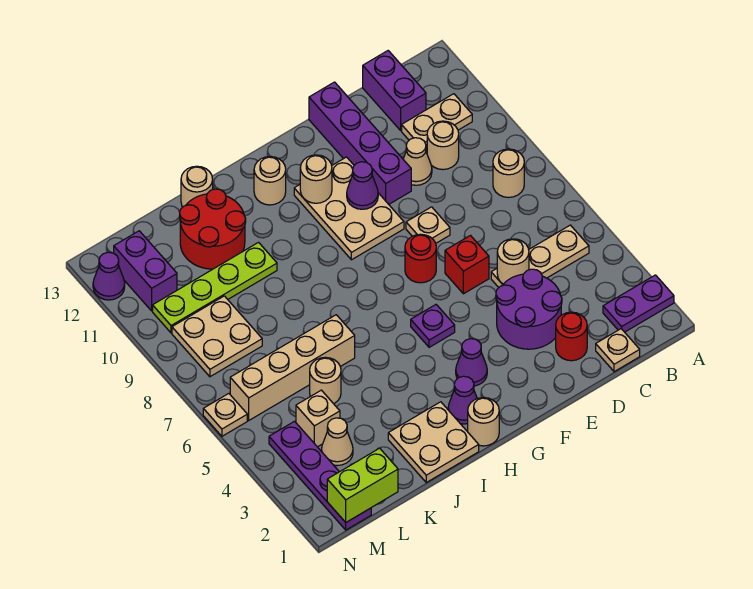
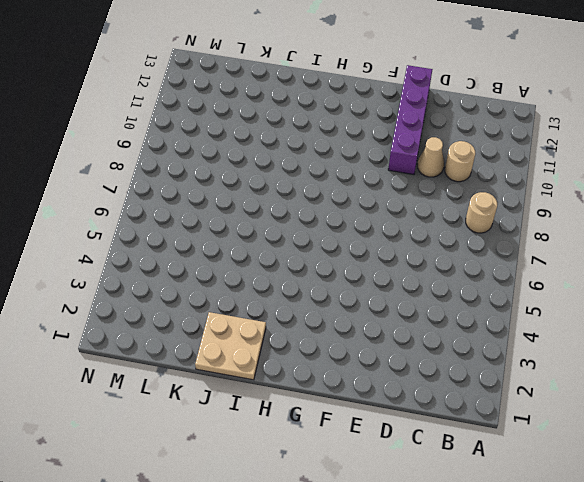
none -> purple plate A2:B2 level 1
none -> tan plate B5:D5 level 1
none -> tan plate B11:C11 level 1
none -> tan plate C1 level 1

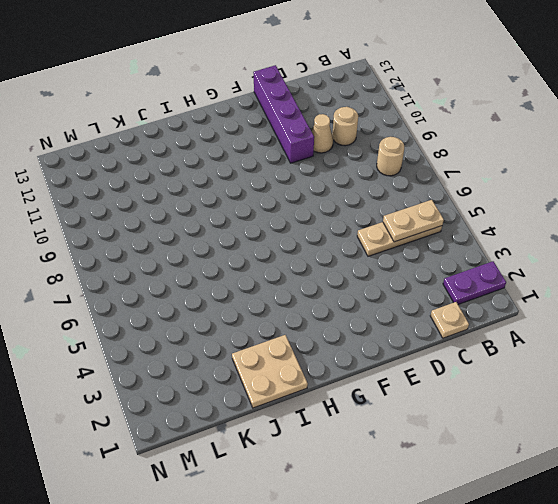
tan plate B5:C5 level 2 -> tan plate B11:C11 level 1
none -> purple brick C12:C13 level 1
none -> red round brick D2 level 1
none -> purple round brick D3:E4 level 1
none -> red brick E6 level 1

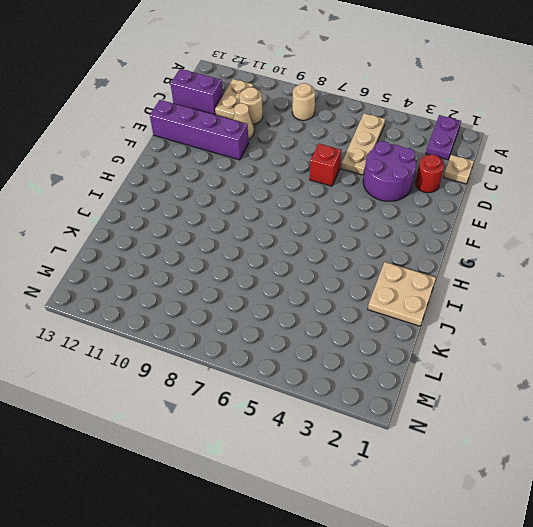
none -> tan plate E8 level 1
none -> red round brick F7 level 1
none -> tan plate F9:G11 level 1
none -> purple cone G3 level 1

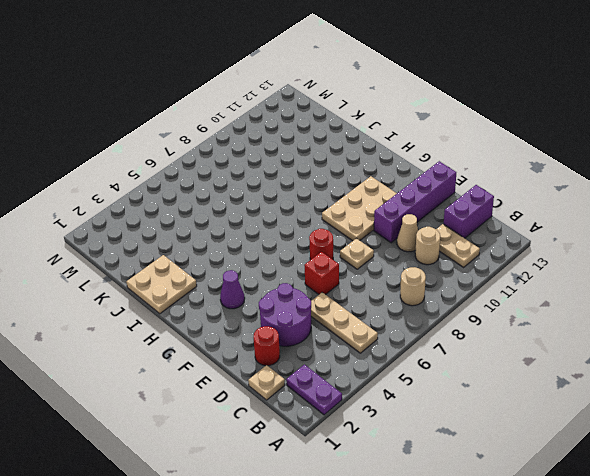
none -> purple plate G5 level 1
none -> tan round brick H1 level 1
none -> purple cone H2 level 1
none -> tan round brick H12 level 1

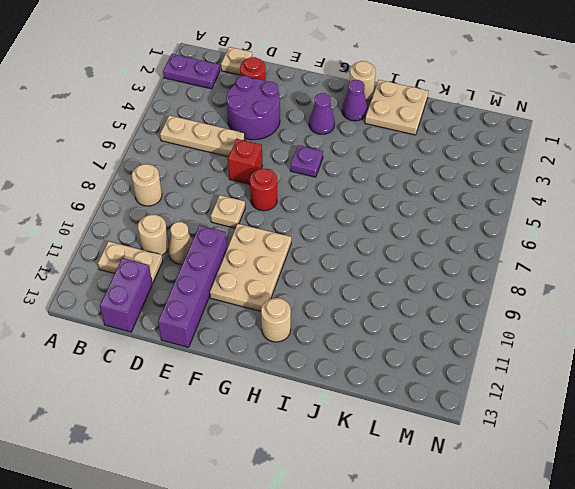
none -> tan brick J6:M6 level 1
none -> lime plate J10:M10 level 1
none -> red round brick J11:K12 level 1
none -> tan round brick J13 level 1

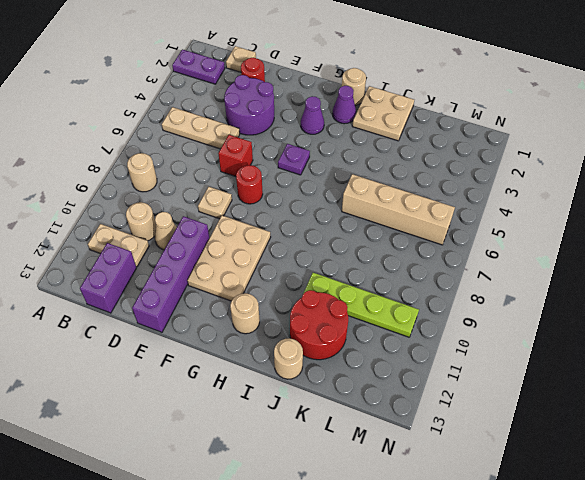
none -> tan round brick K5 level 1
none -> tan cone L3 level 1
none -> tan brick L4 level 1
none -> tan plate L8:M9 level 1

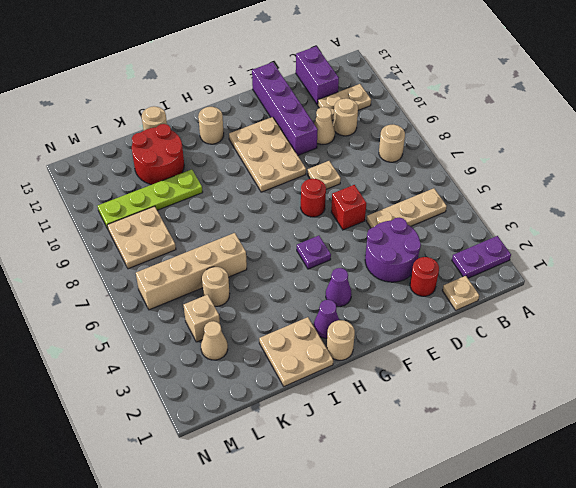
none -> purple plate M1:M4 level 1
none -> purple brick M11:M12 level 1
none -> tan plate N6 level 1
none -> purple cone N12 level 1

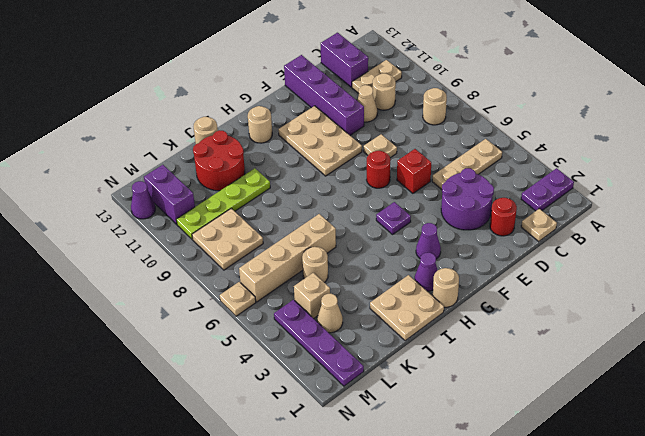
none -> tan round brick D5 level 2
none -> purple cone F10 level 2
none -> tan round brick G11 level 2
none -> lime brick L1:M1 level 2

